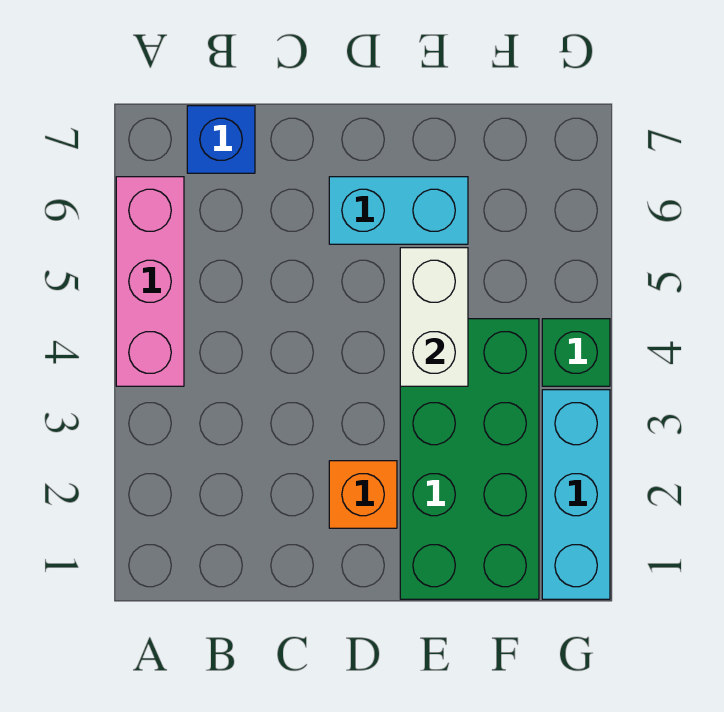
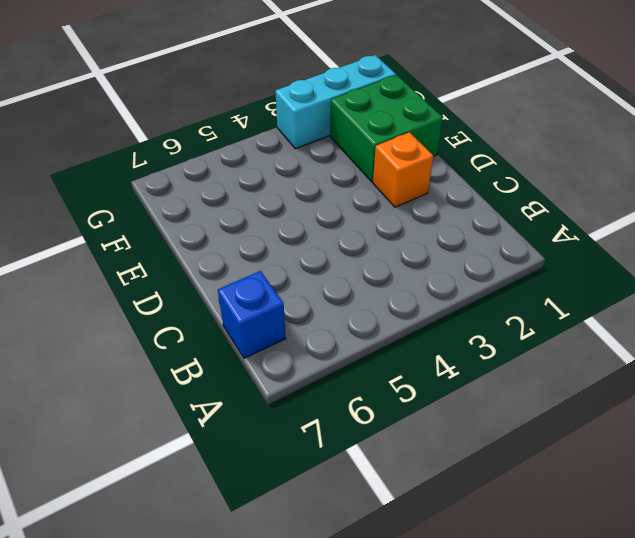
green brick E1:F2 level 1 -> green brick E1:F4 level 1
none -> pink brick A4:A6 level 1
none -> cyan brick D6:E6 level 1

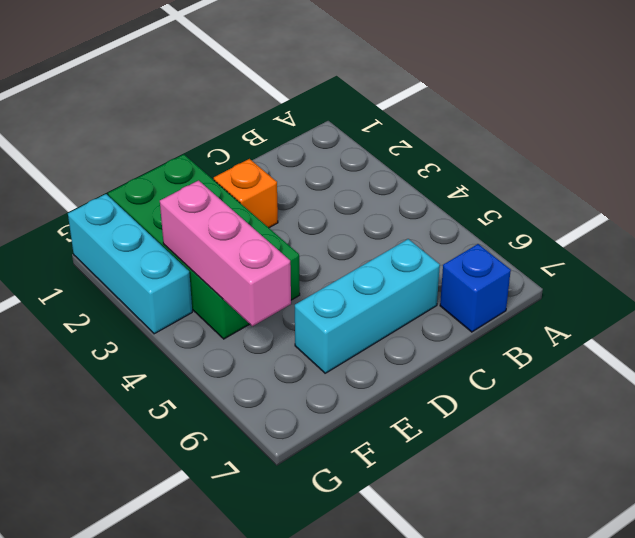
cyan brick C6:E6 level 1 -> cyan brick D6:E6 level 1
pink brick F3:F5 level 2 -> pink brick A4:A6 level 1
none -> green brick G4 level 1
none -> white brick E4:E5 level 2

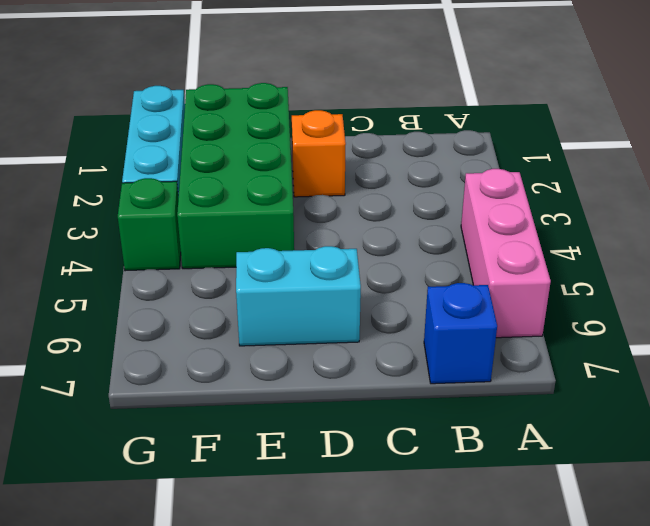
none -> white brick E4:E5 level 2

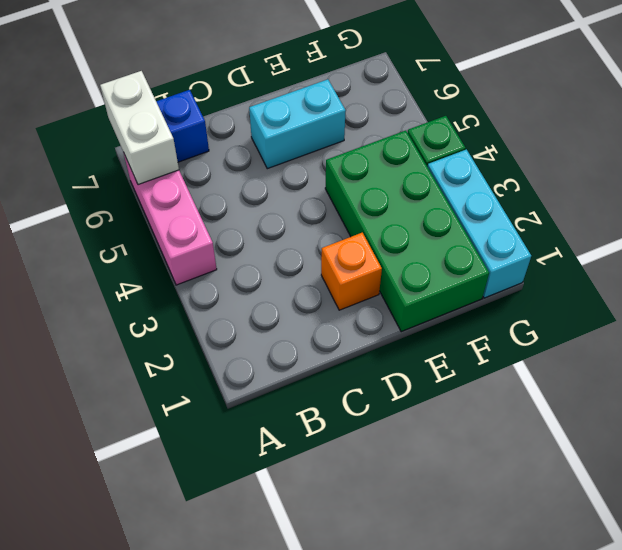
white brick A6:A7 level 2 -> white brick E4:E5 level 2

